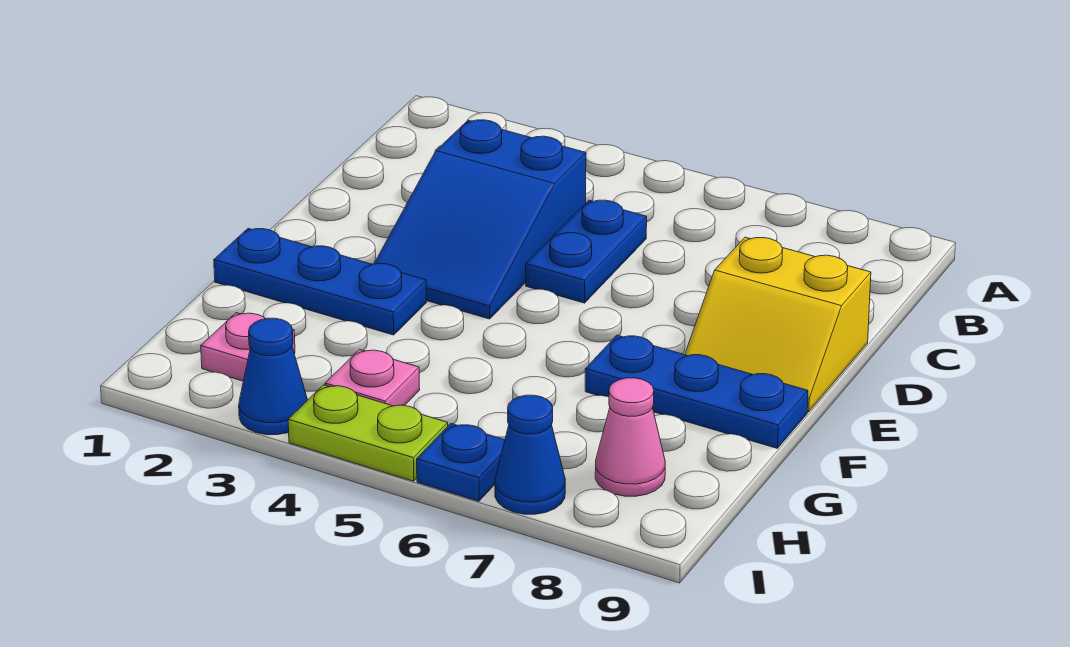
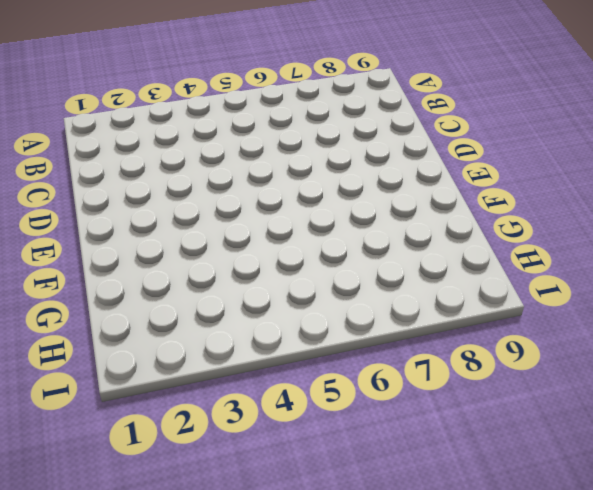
none -> blue slope C3:E4 level 1 top C
none -> blue plate C5:D5 level 1
none -> yellow slope D8:E9 level 1 top D

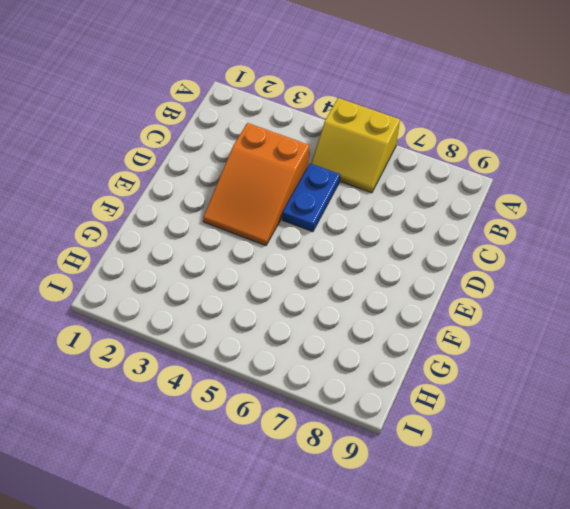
yellow slope A5:B6 level 1 top A -> yellow slope D8:E9 level 1 top D
orange slope C3:E4 level 1 top C -> blue slope C3:E4 level 1 top C
none -> blue plate F1:F3 level 1
none -> blue plate F7:F9 level 1
none -> pink plate H2 level 1

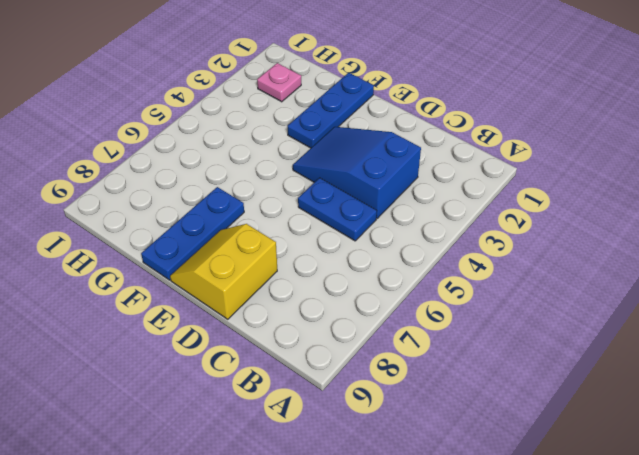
none -> pink plate H4 level 1
none -> pink cone H8 level 1
none -> blue cone I3 level 1

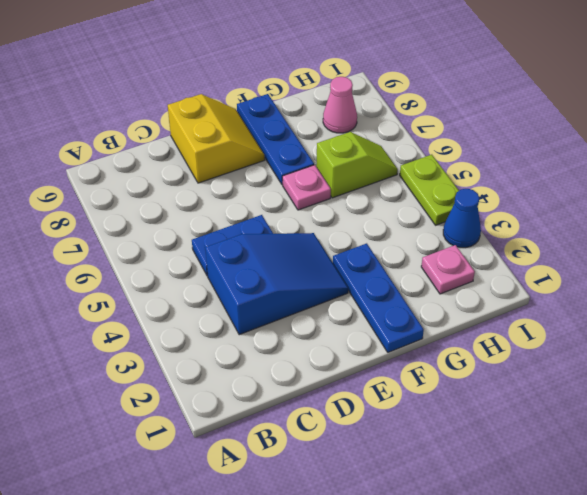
pink plate F6 level 1 -> pink plate H4 level 1
lime slope G6:H6 level 1 top G -> none
none -> blue plate I6 level 1
none -> blue cone I7 level 1

